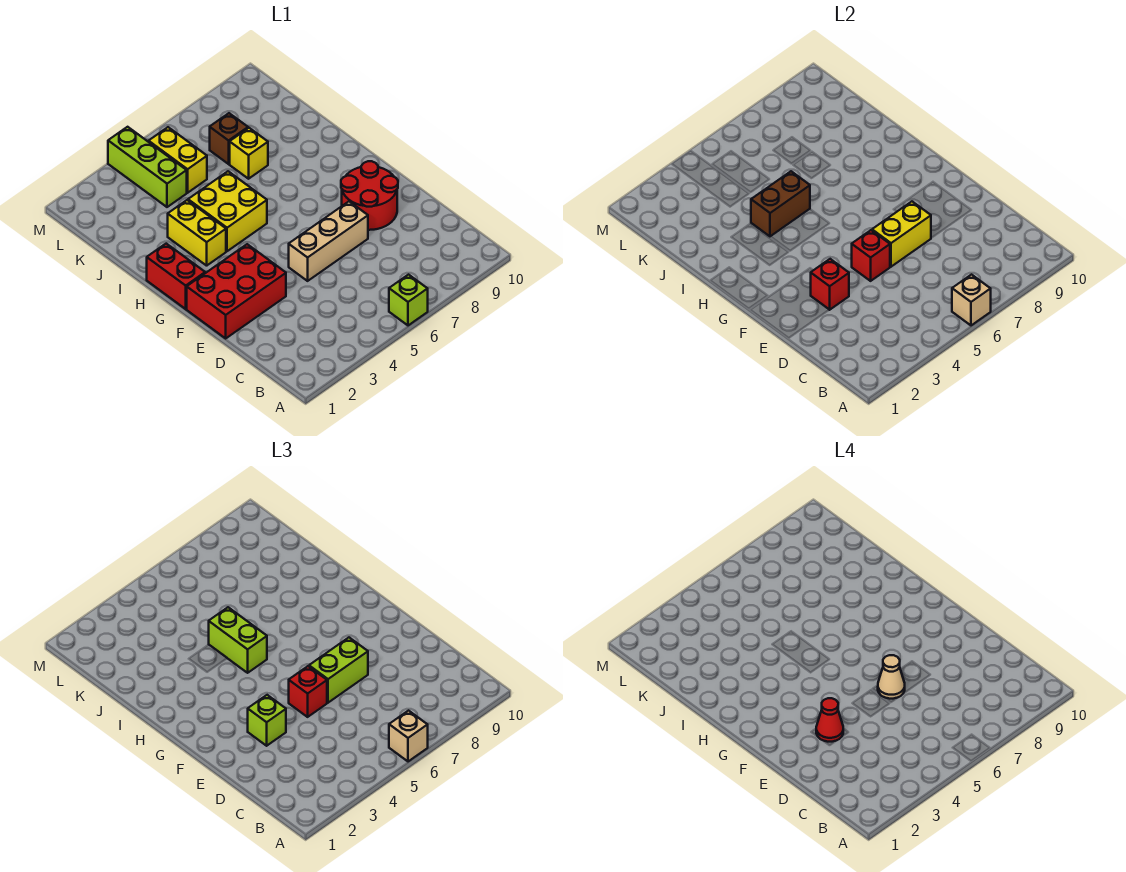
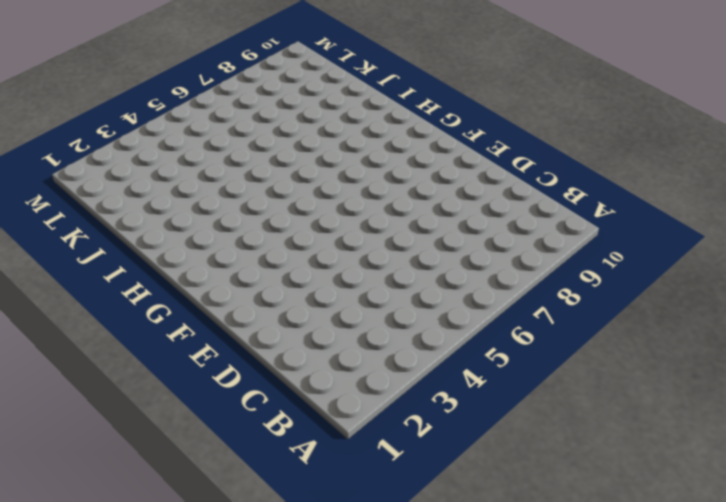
none -> lime brick A6 level 1
none -> red brick E1:F3 level 1
none -> tan brick E5:E7 level 1

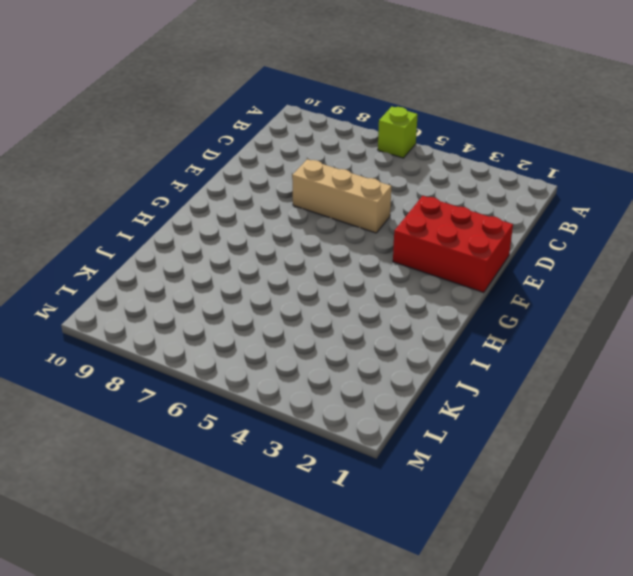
none -> red round brick E8:F9 level 1
none -> red brick G1:H1 level 1
none -> yellow brick H3:I3 level 1

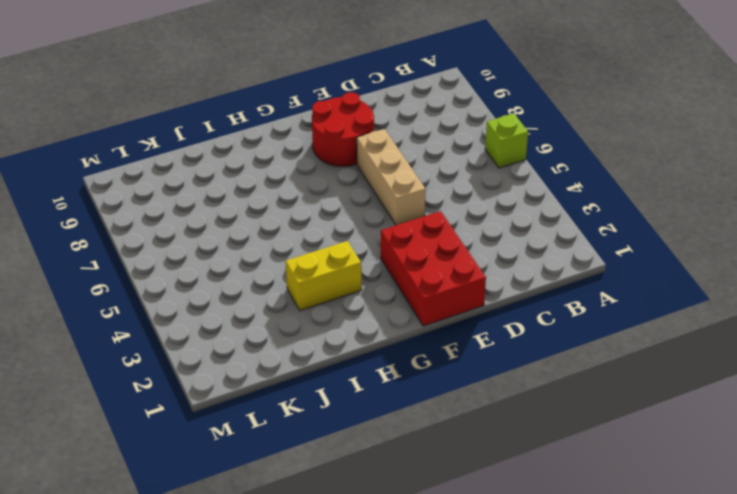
none -> red brick G1:H1 level 1
none -> yellow brick H4:I5 level 1
none -> yellow brick J7 level 1

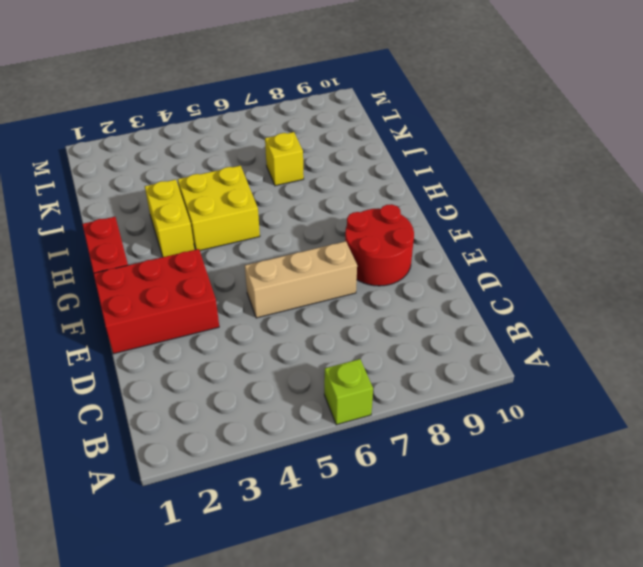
none -> lime brick K4:M4 level 1
none -> yellow brick K5:L5 level 1
none -> brown brick K7 level 1

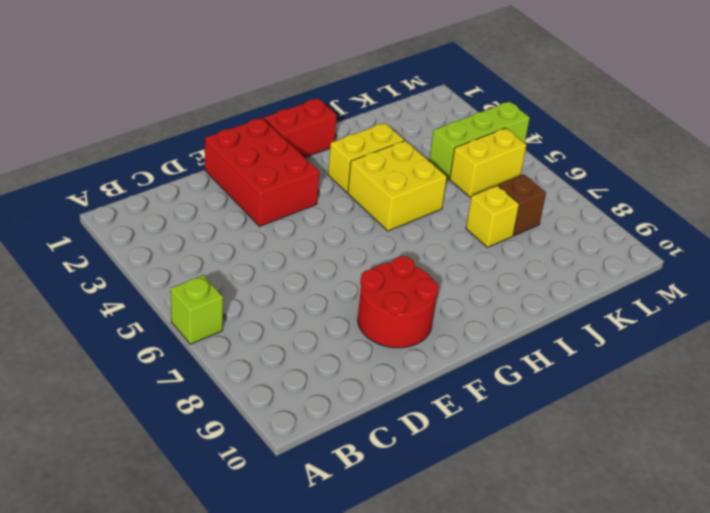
none -> tan brick E5:E7 level 1
none -> tan brick A6 level 2
none -> red brick E3 level 2

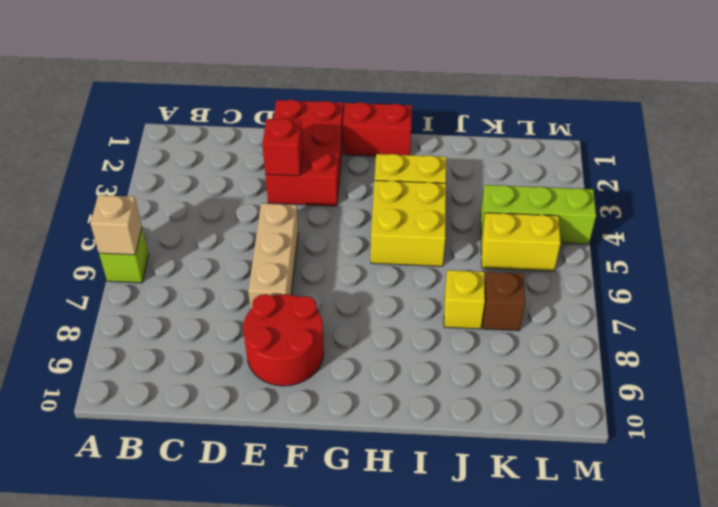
none -> red brick E5 level 2
none -> yellow brick E6:E7 level 2
none -> brown brick I4:I5 level 2

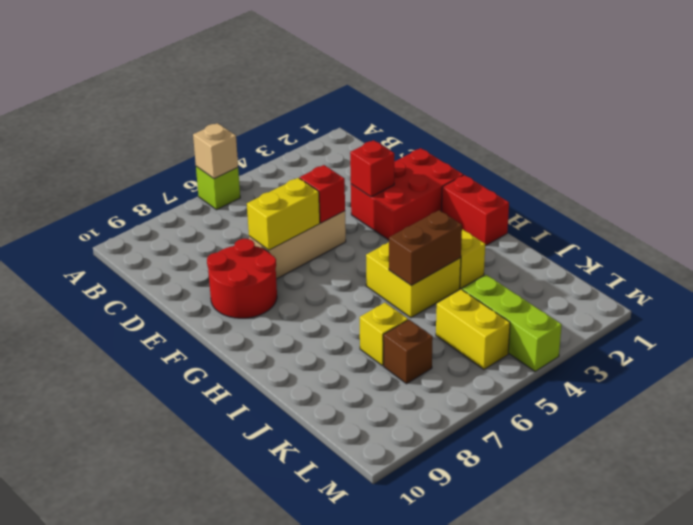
none -> tan brick A6 level 3
none -> lime brick E3 level 3
none -> red brick E5 level 3

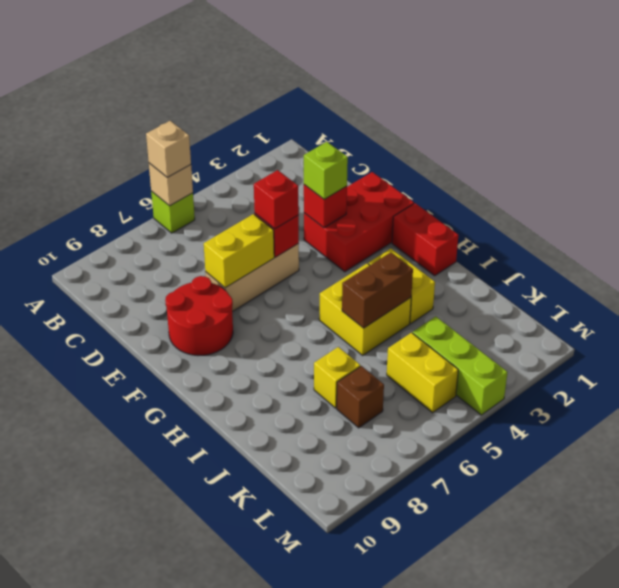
none -> lime brick E6:E7 level 3
none -> lime brick H5:I5 level 3
none -> red cone E3 level 4

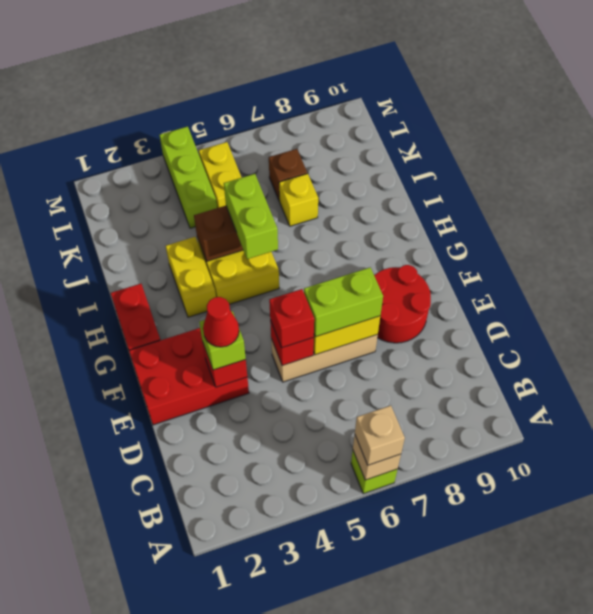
none -> tan cone E6 level 4

